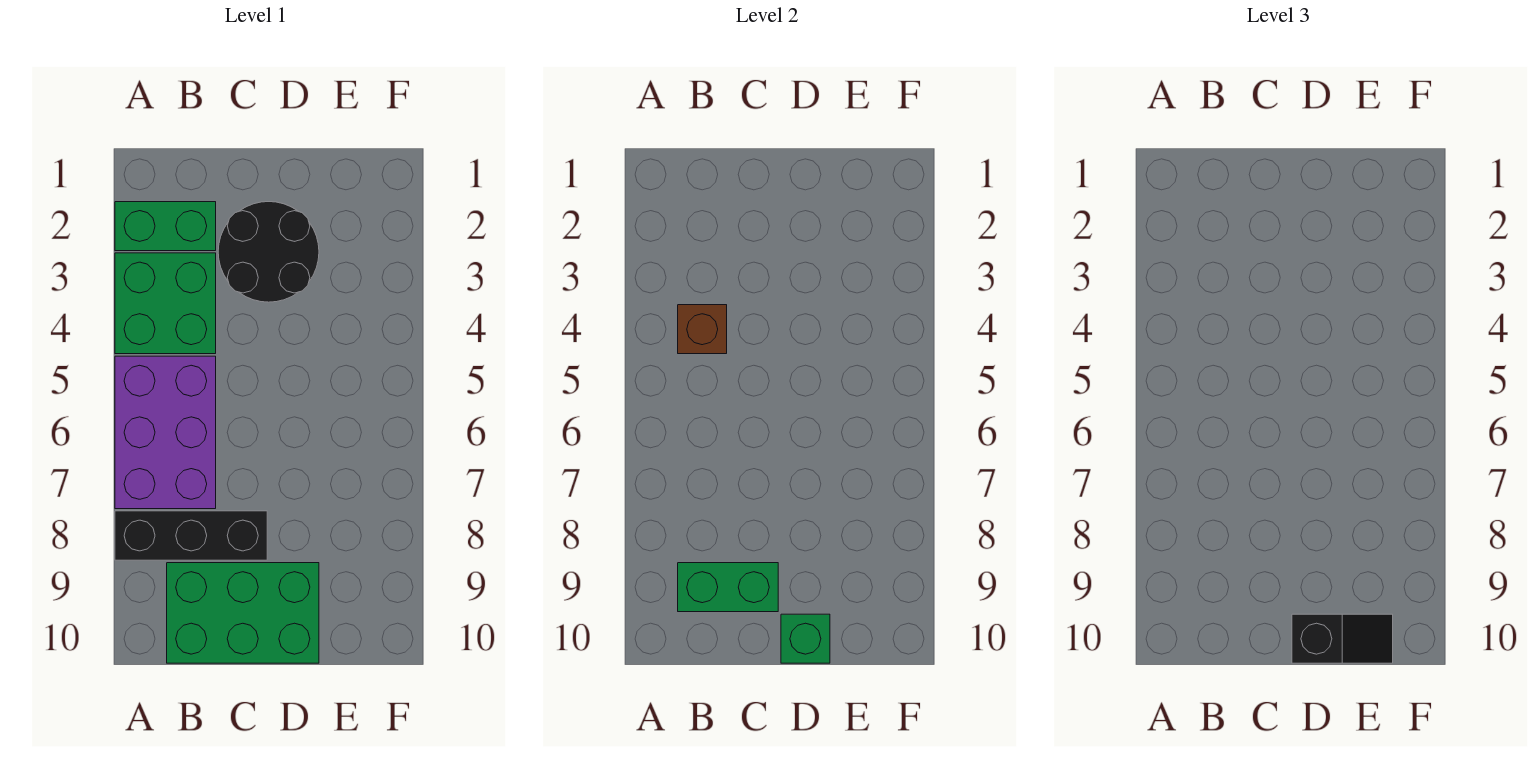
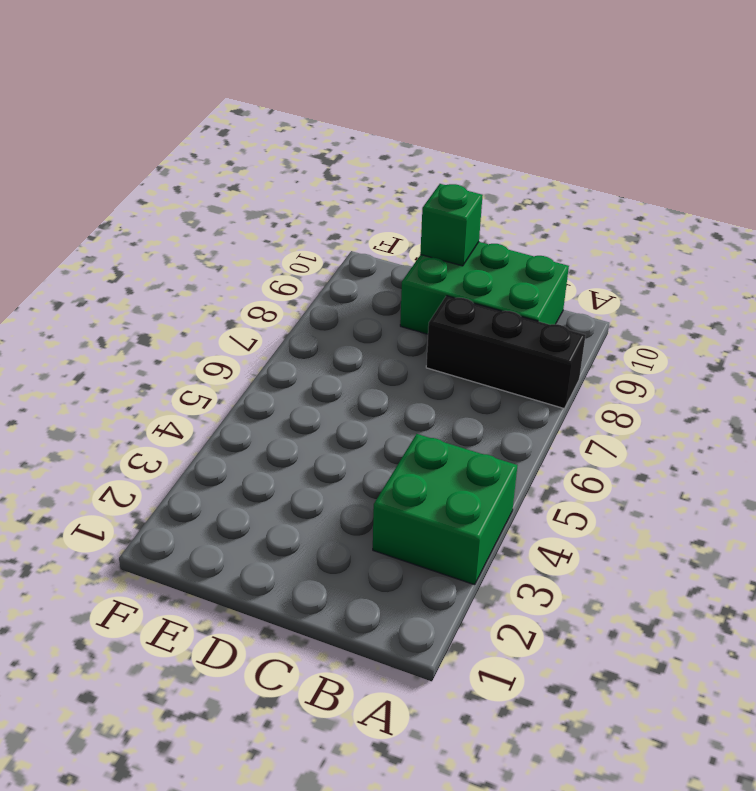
none -> green brick A2:B2 level 1
none -> purple brick A5:B7 level 1

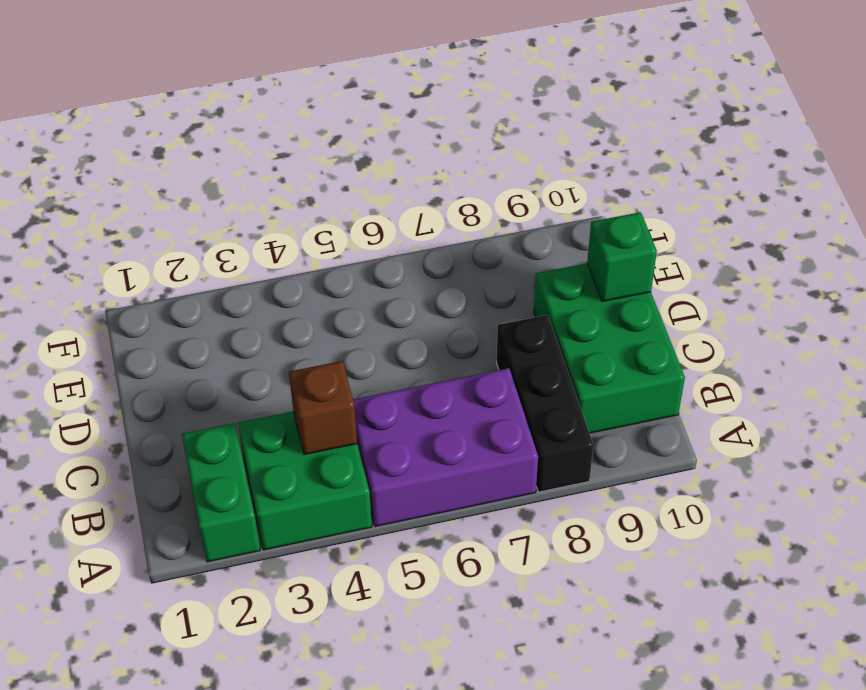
none -> black round brick C2:D3 level 1
none -> green brick B9:C9 level 2

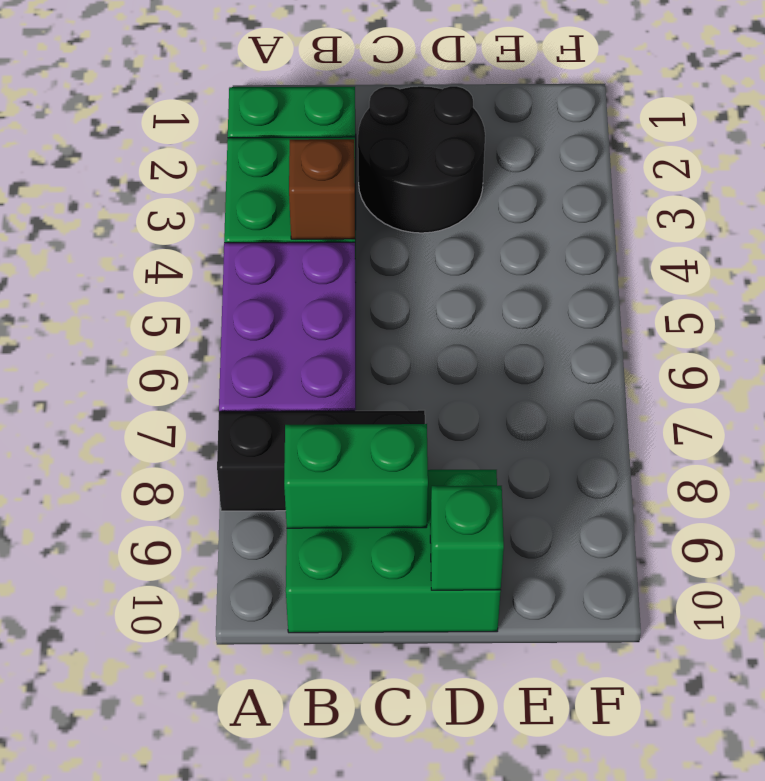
none -> black slope D10:E10 level 3 top D

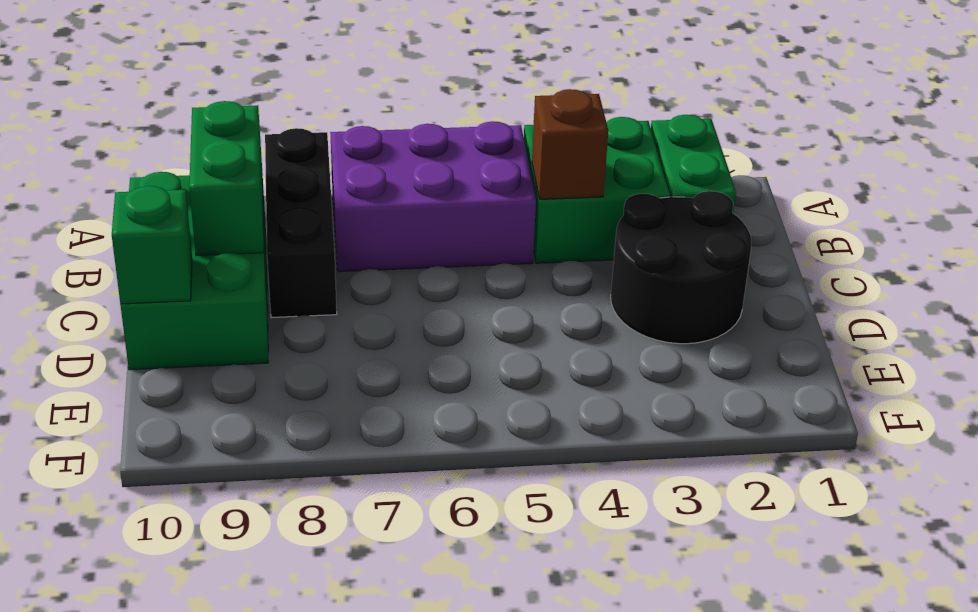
none -> black slope D10:E10 level 3 top D

